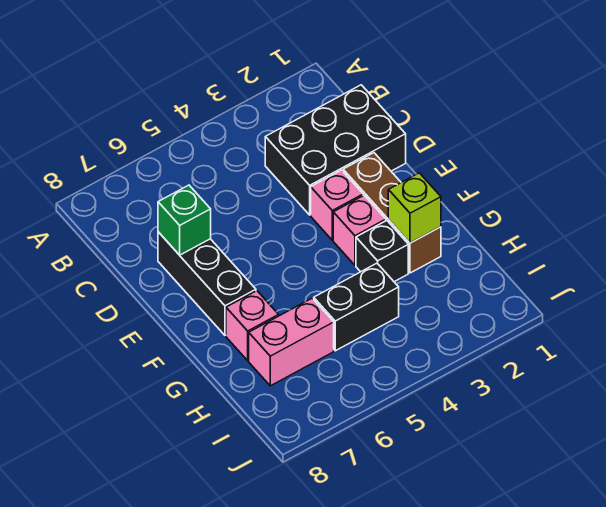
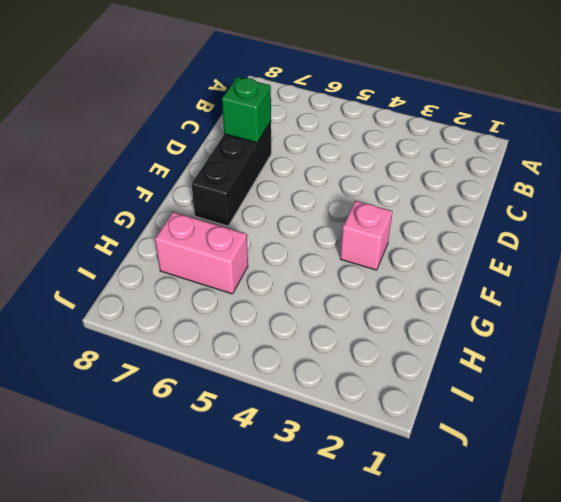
none -> black brick C1:D3 level 1
none -> brown brick E2:G2 level 1

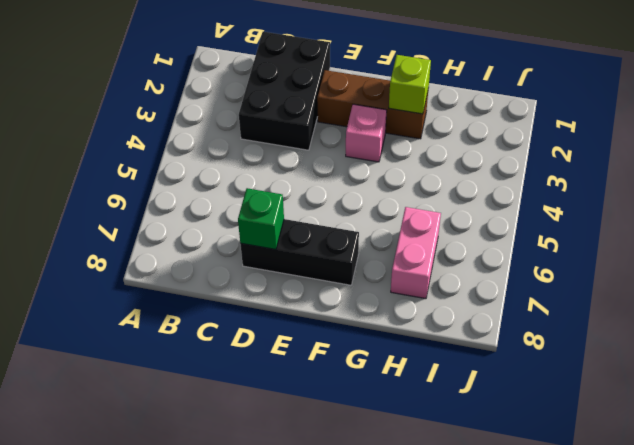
none -> pink brick E3 level 1
none -> black brick G3 level 1

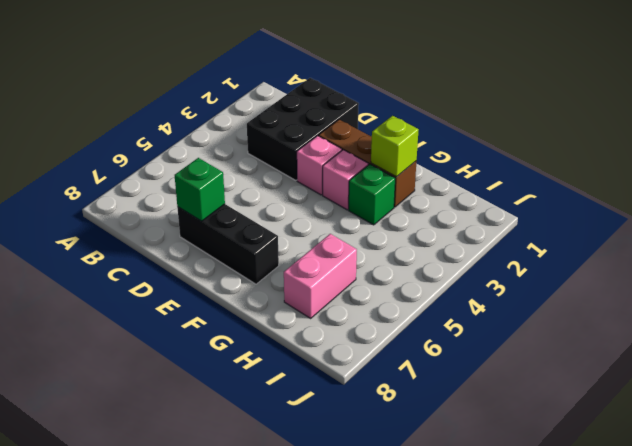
green brick G3 level 1 -> black brick G3 level 1
none -> pink brick G7 level 1
none -> black brick H4:H5 level 1

